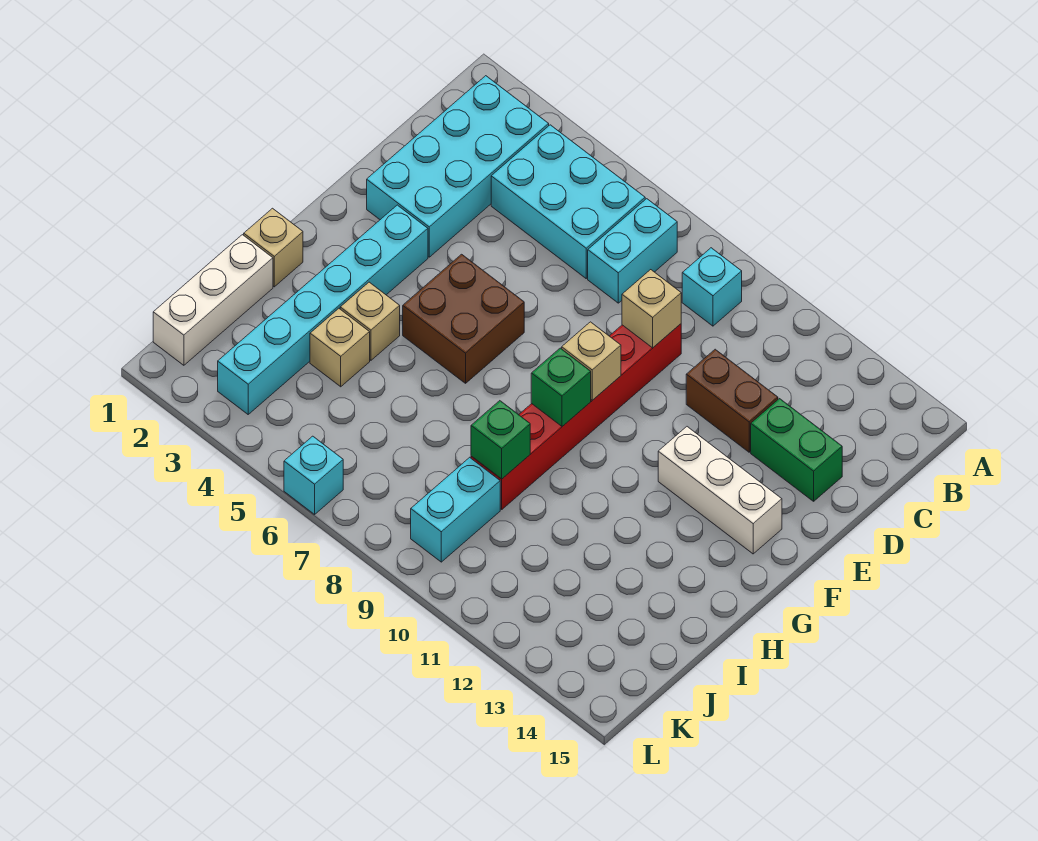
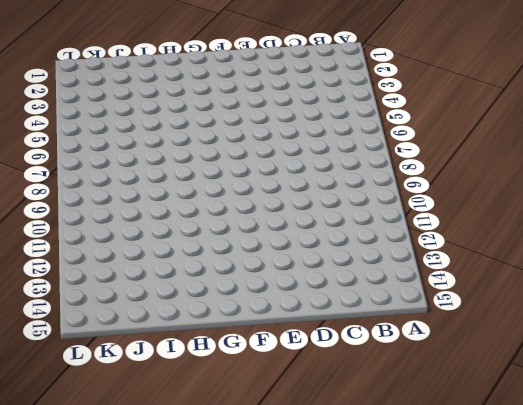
none -> cyan brick B2:E3 level 1
none -> cyan brick B4:C6 level 1
none -> cyan brick B7:C7 level 1

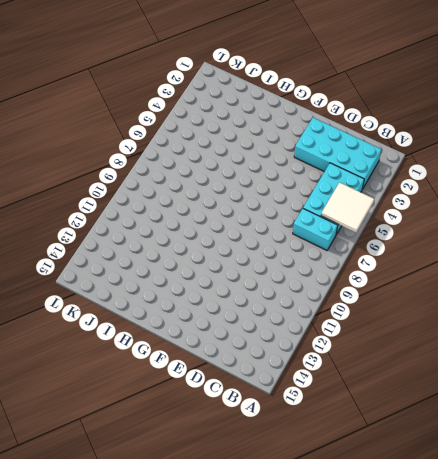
white tile A5:B6 level 2 -> none
none -> cyan brick B9 level 1
none -> red brick D9:I9 level 1
none -> brown brick D11:D12 level 1

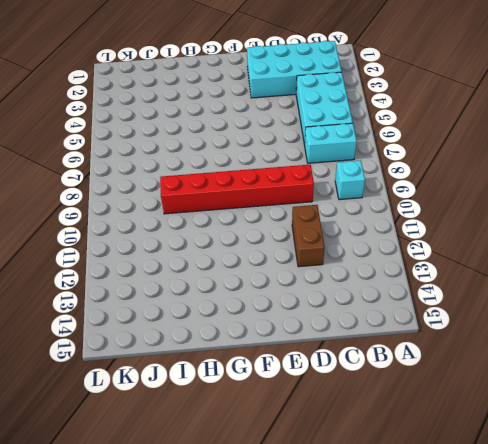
none -> green brick D13:D14 level 1
none -> cyan brick F3:K3 level 1
none -> brown brick F5:G6 level 1

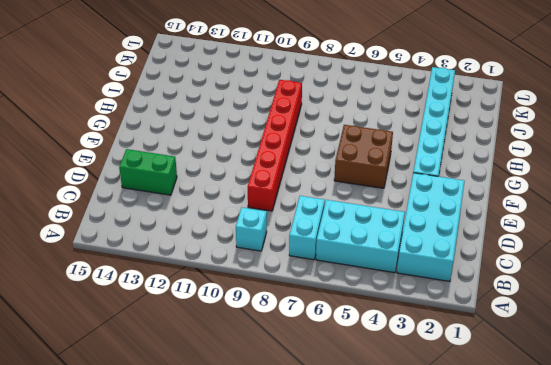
none -> brown brick D11:D12 level 1
none -> white brick F12:F14 level 1
none -> tan brick H1 level 1

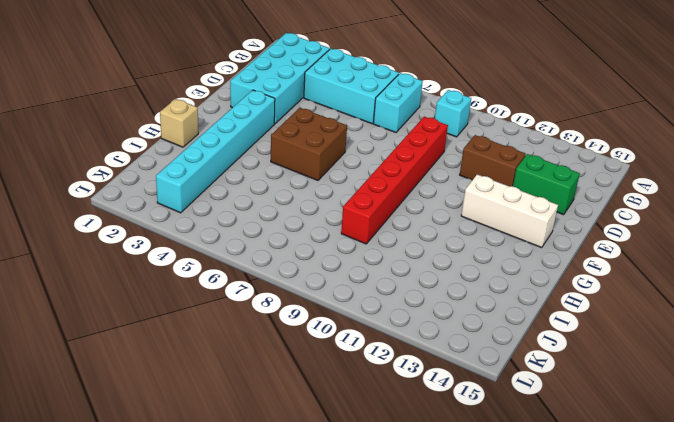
none -> tan brick H4 level 1
none -> white brick I1:K1 level 1
none -> tan brick I4 level 1

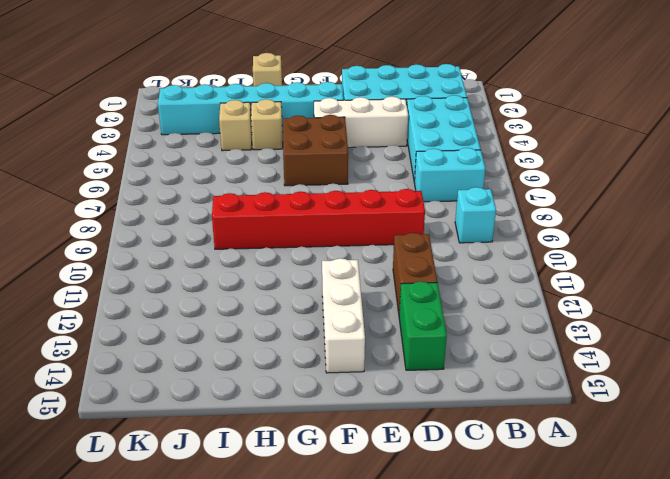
white brick D4:F4 level 1 -> white brick I1:K1 level 1
none -> cyan brick J9:K9 level 1
none -> cyan brick L6 level 1
none -> tan brick D9 level 2

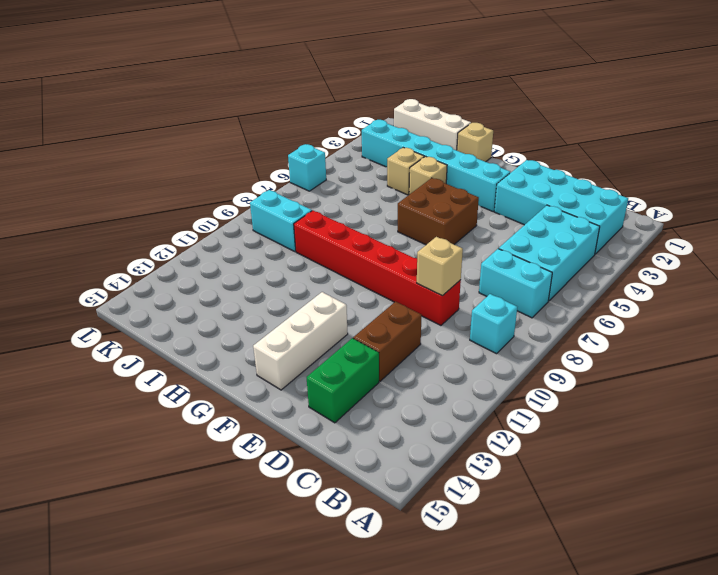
none -> tan brick F9 level 2
none -> green brick G9 level 2
none -> green brick I9 level 2

